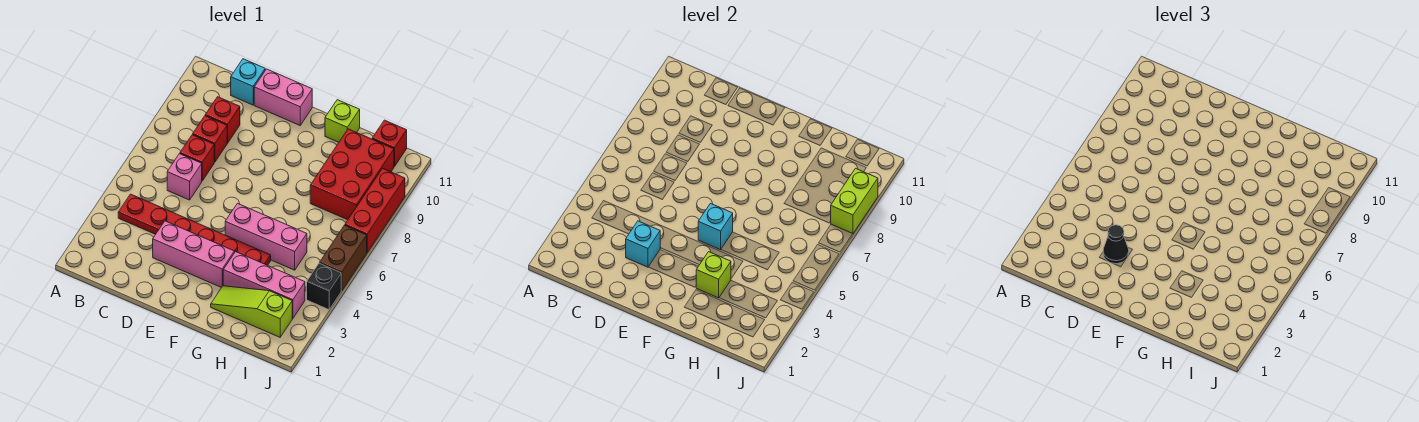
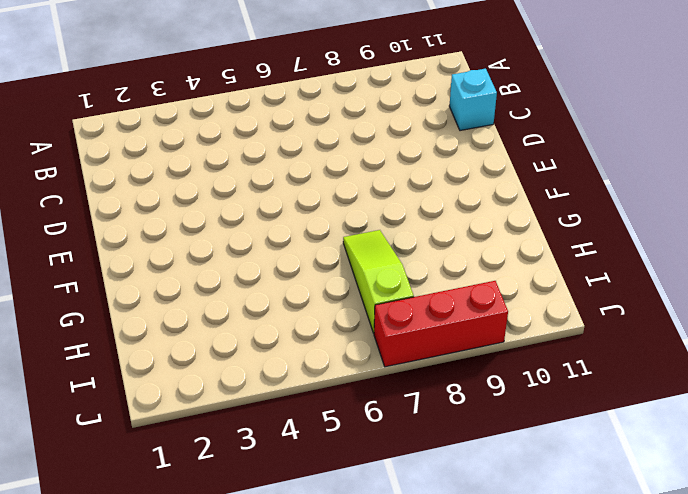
lime slope G7:I7 level 1 top I -> lime slope G2:I2 level 1 top I
none -> red plate B4:G4 level 1
none -> pink brick C6 level 1
none -> red brick C7 level 1

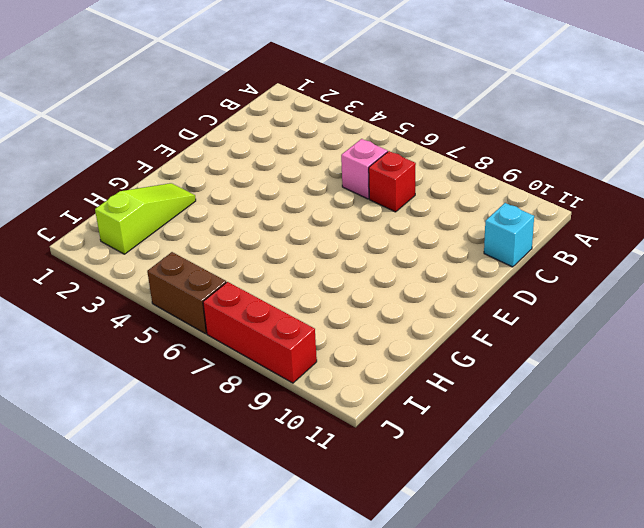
none -> red plate B4:G4 level 1
none -> red brick C8 level 1
none -> red brick C9 level 1

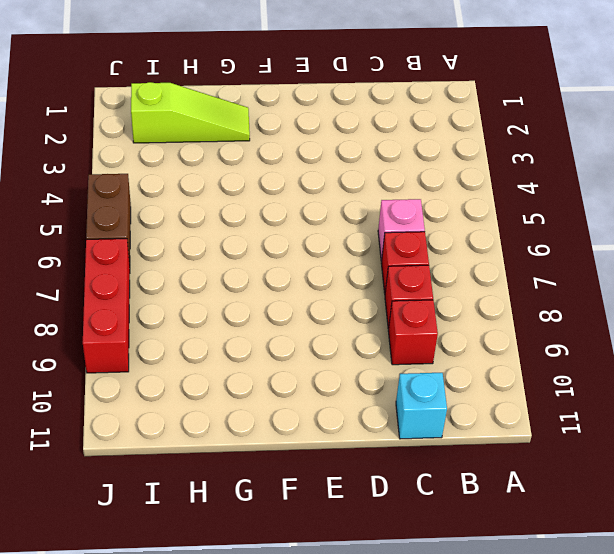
none -> red plate B4:G4 level 1
none -> pink brick D3:F3 level 1
none -> pink brick D11:E11 level 1

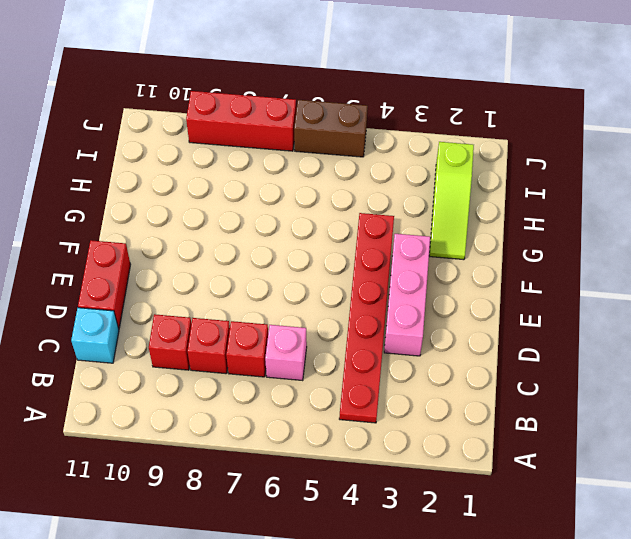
red brick D11:E11 level 1 -> pink brick D11:E11 level 1
none -> pink brick F5:H5 level 1
none -> pink brick G3:I3 level 1
none -> lime brick G11 level 1

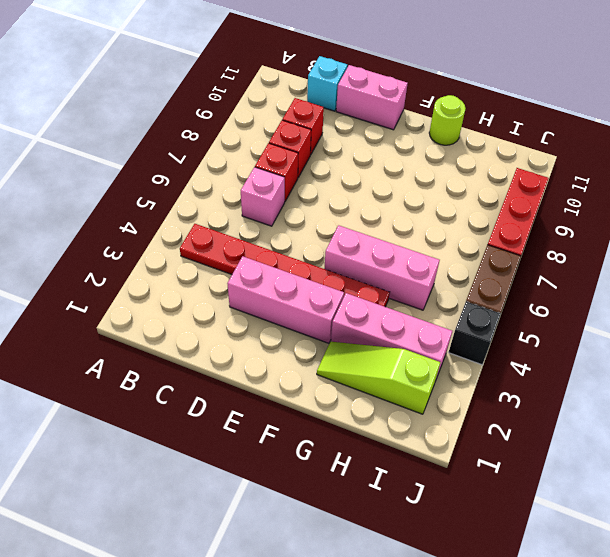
lime round brick G11 level 1 -> lime brick G11 level 1
none -> red brick H8:I10 level 1
none -> red brick I11 level 1
none -> cyan brick D3 level 2

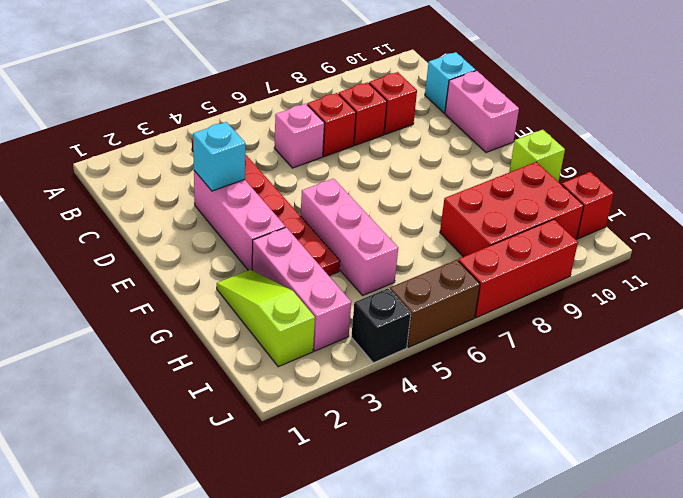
none -> cyan brick F5 level 2
none -> lime brick G3 level 2
none -> lime brick J8:J9 level 2

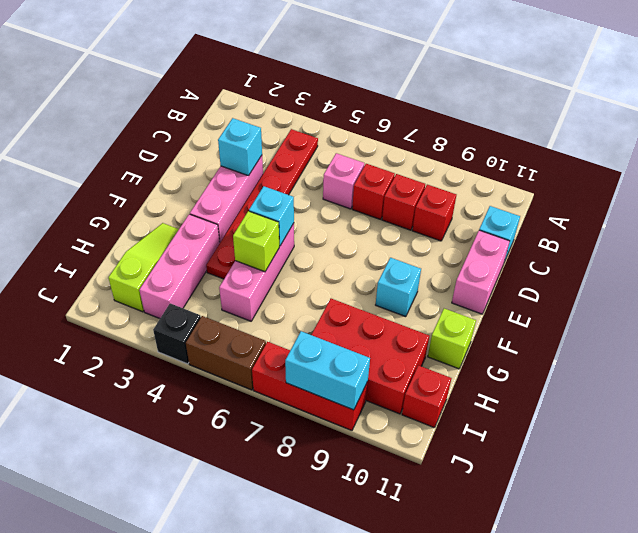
cyan brick F9 level 1 -> none
lime brick G5 level 2 -> lime brick G3 level 2
cyan brick J8:J9 level 2 -> lime brick J8:J9 level 2
none -> black cone D3 level 3

